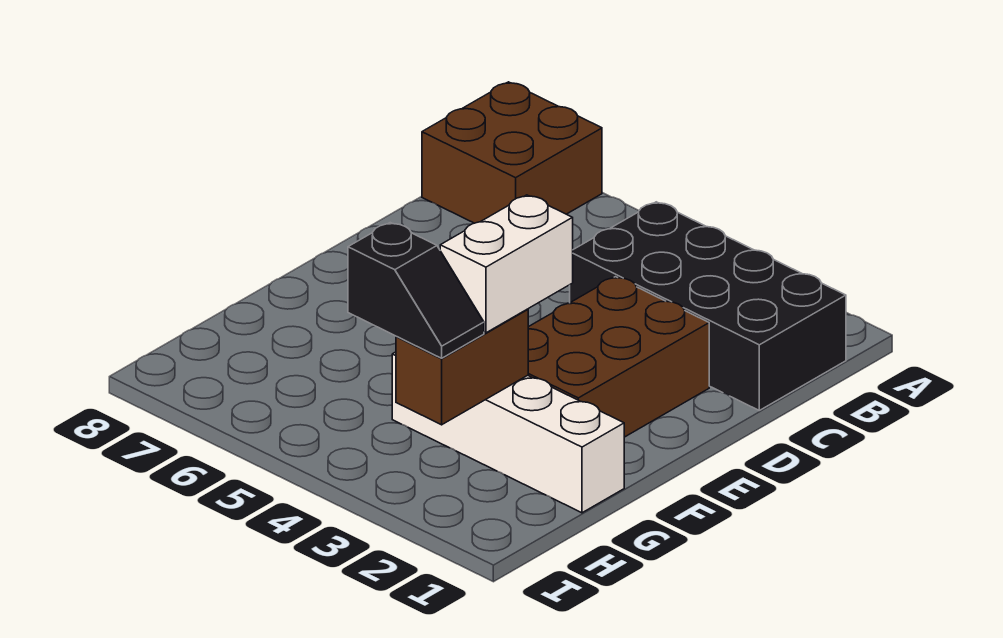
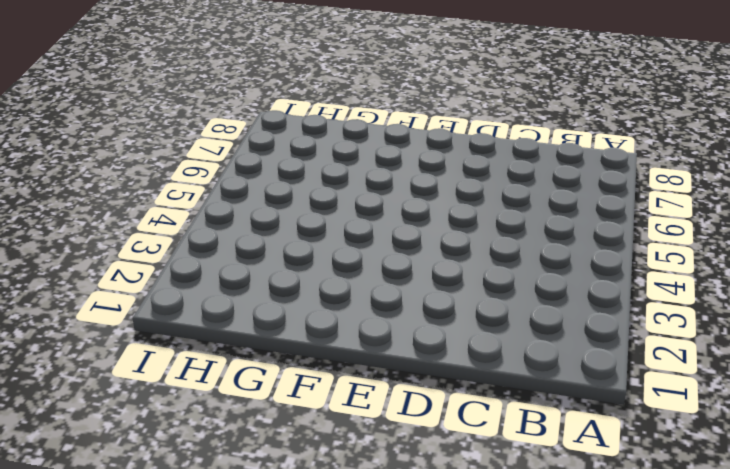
none -> brown brick A7:B8 level 1
none -> black brick B1:C4 level 1

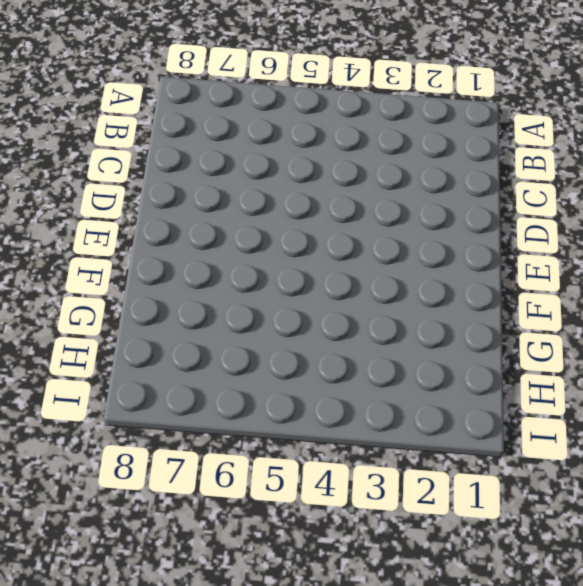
none -> brown brick A7:B8 level 1
none -> black brick B1:C4 level 1

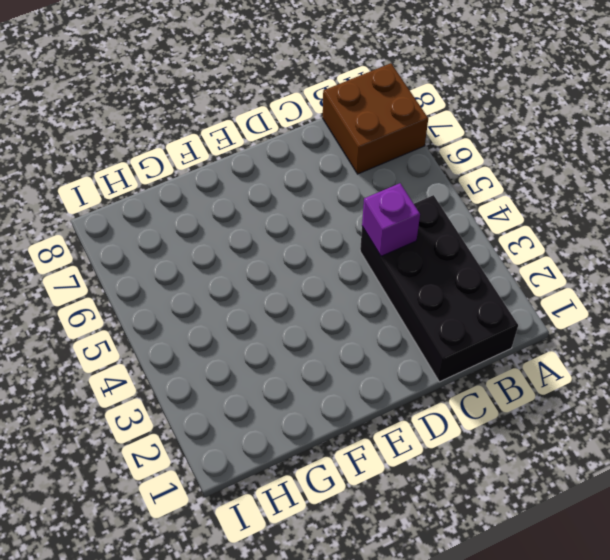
purple brick C4 level 2 -> none
none -> brown brick D2:F3 level 1
none -> white brick G1:G4 level 1

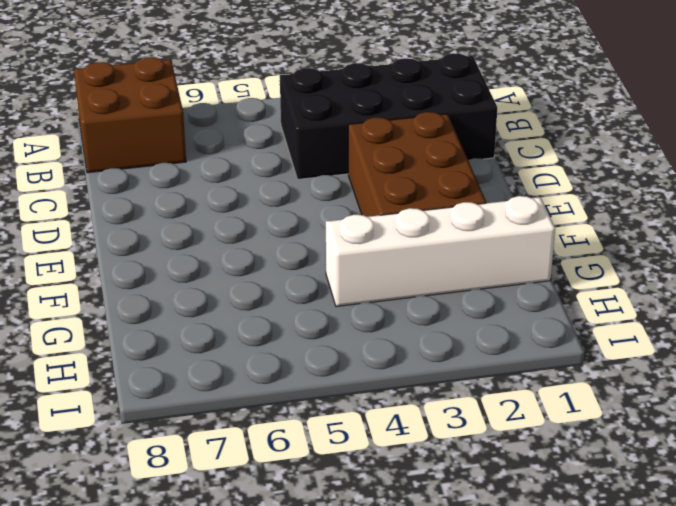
none -> brown brick G3:H3 level 2
none -> white brick F3:G3 level 3

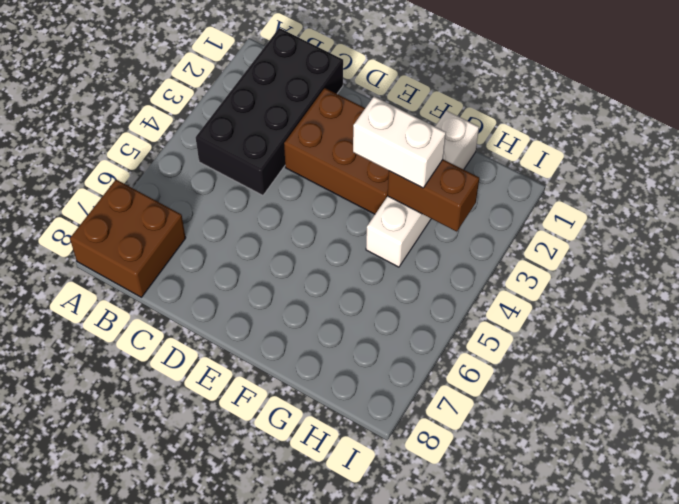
none -> black slope H3:H4 level 3 top 4

